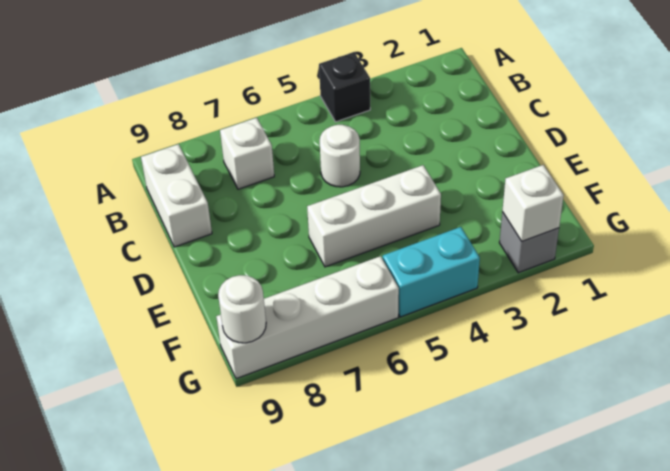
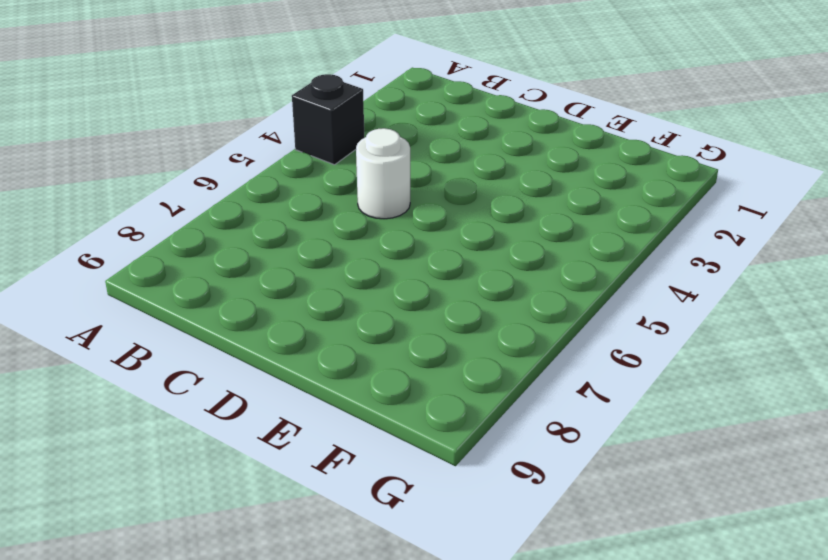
none -> white brick B7 level 1
none -> white brick B9:C9 level 1

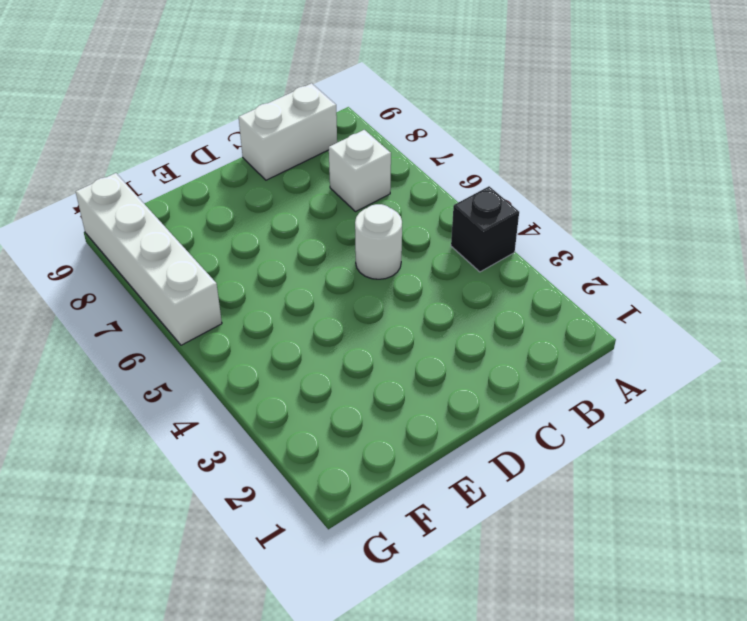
none -> white brick E4:E6 level 1
none -> grey brick G2 level 1

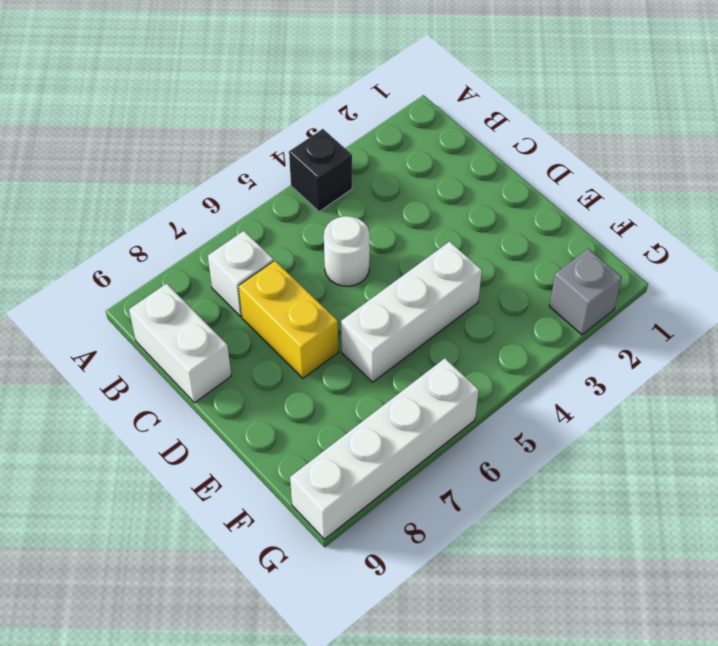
yellow brick C7:D7 level 1 -> none
none -> cyan brick G4:G5 level 1
none -> white brick G2 level 2

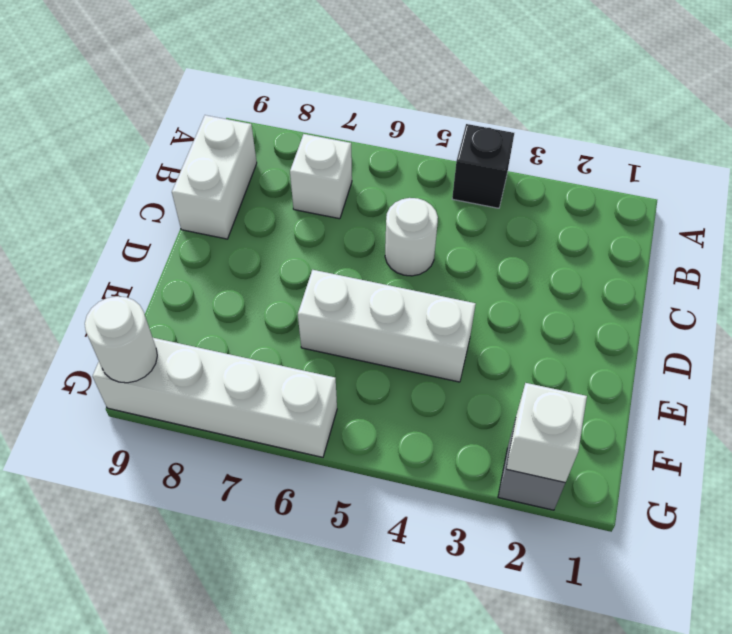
none -> cyan brick G4:G5 level 1

